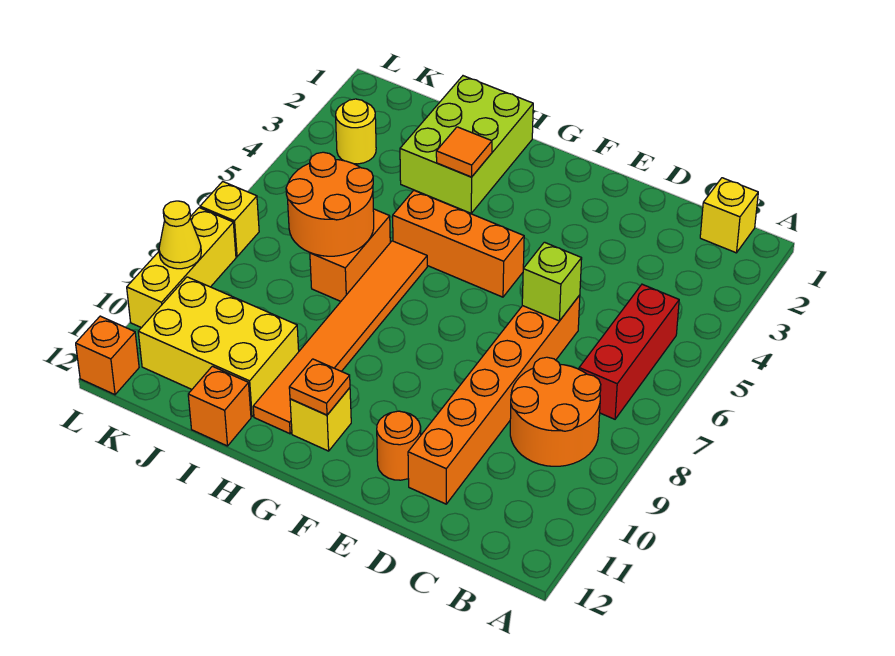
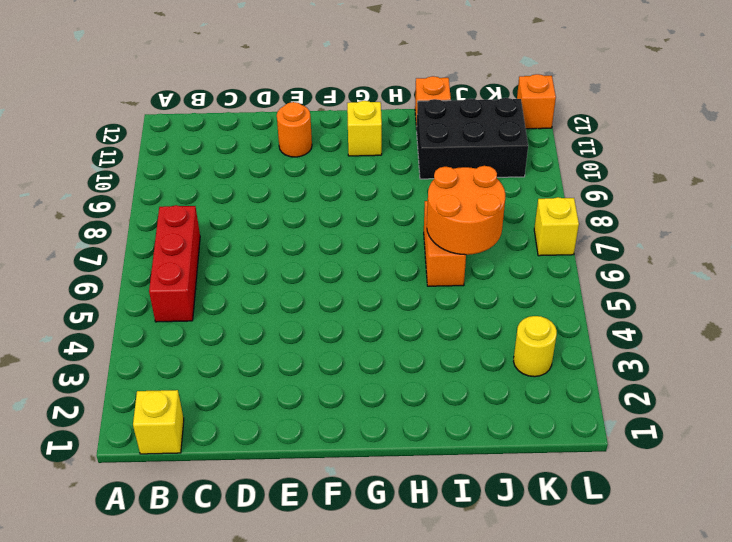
black brick I10:K11 level 1 -> yellow brick I10:K11 level 1
none -> orange round brick B8:C9 level 1
none -> orange brick D6:D11 level 1
none -> orange brick F5:H5 level 1

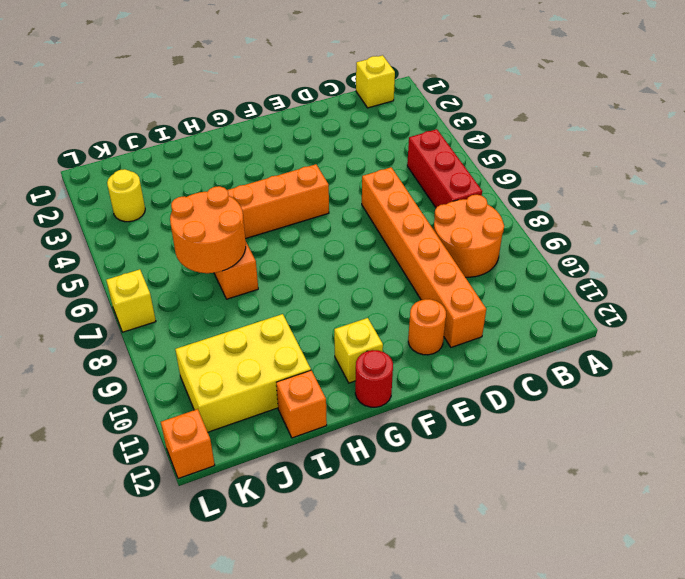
red round brick G12 level 1 -> none
none -> lime brick H1:I3 level 1
none -> orange tile H6:H11 level 1
none -> yellow brick L8:L10 level 1

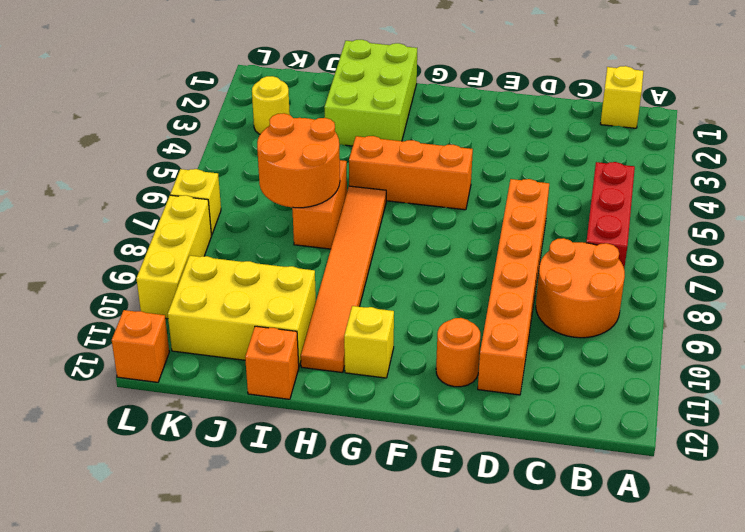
none -> lime brick D6 level 2
none -> orange plate G11 level 2
none -> orange tile H3 level 2

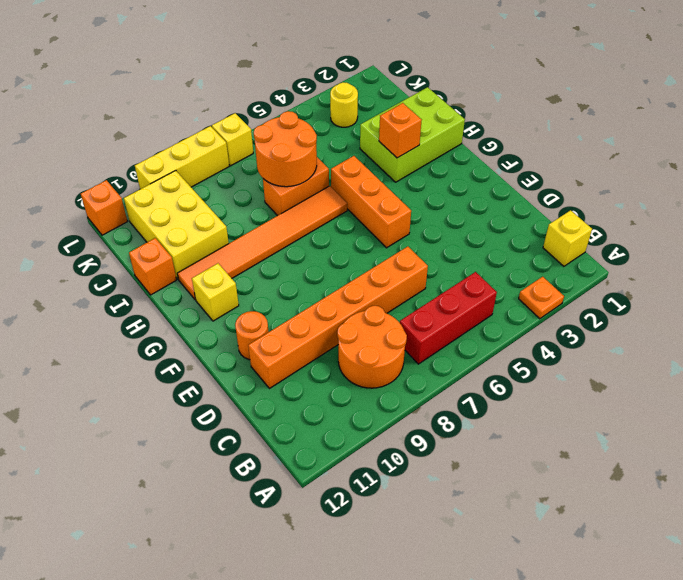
orange plate A3 level 1 -> orange plate G11 level 2
orange brick H3 level 2 -> orange tile H3 level 2
none -> lime brick D6 level 2
none -> yellow cone L9 level 2

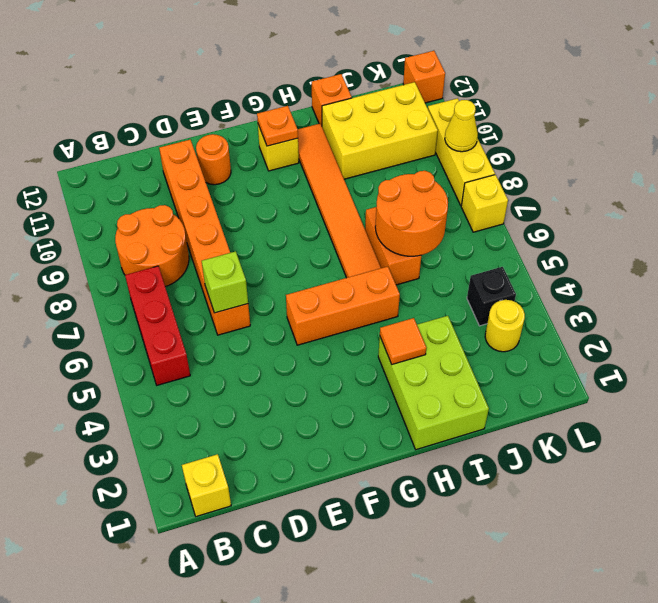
black brick K4 level 1 -> none

